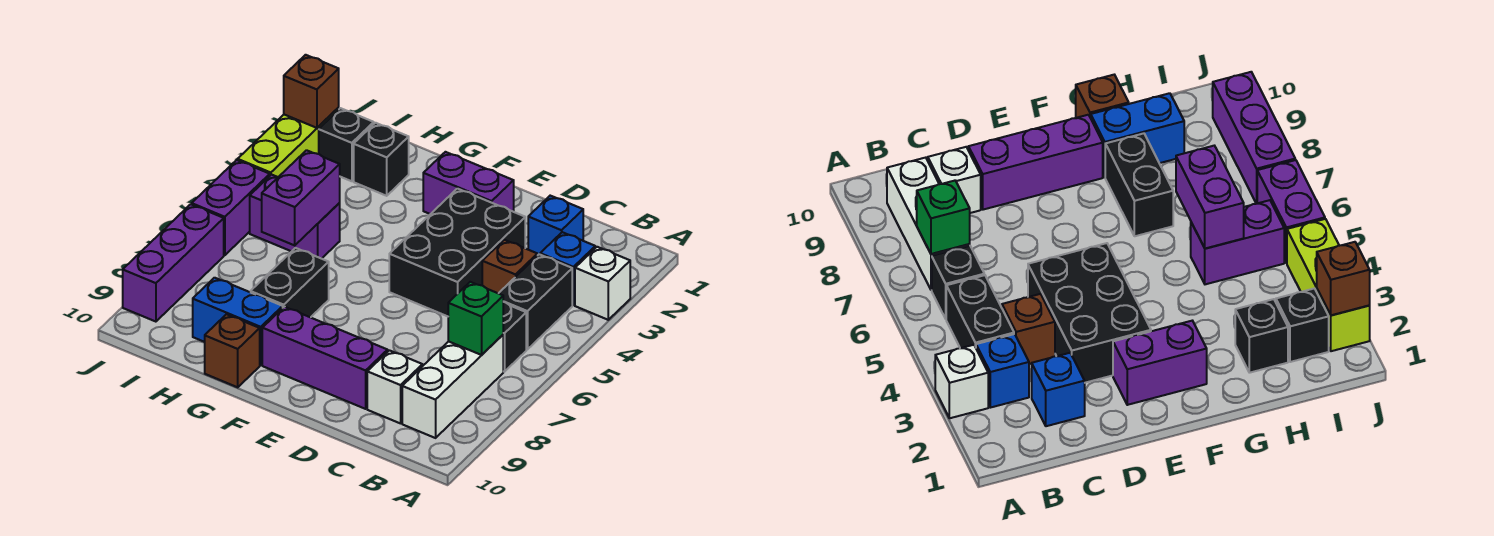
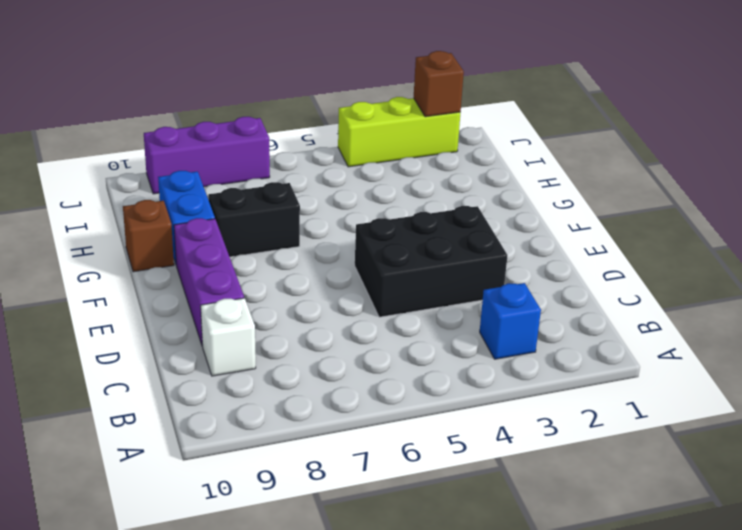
none -> white brick A3 level 1
none -> black brick B4:B5 level 1
none -> black brick B6 level 1

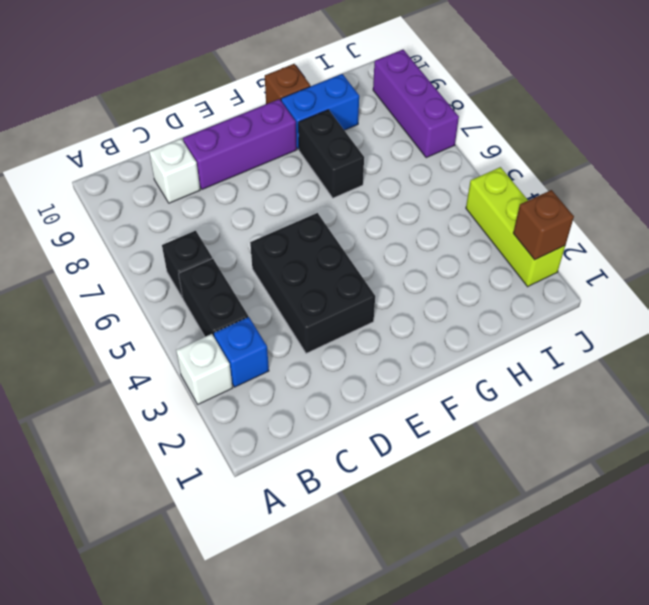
none -> white brick B7:B9 level 1
none -> blue brick C2 level 1
none -> brown brick C4 level 1

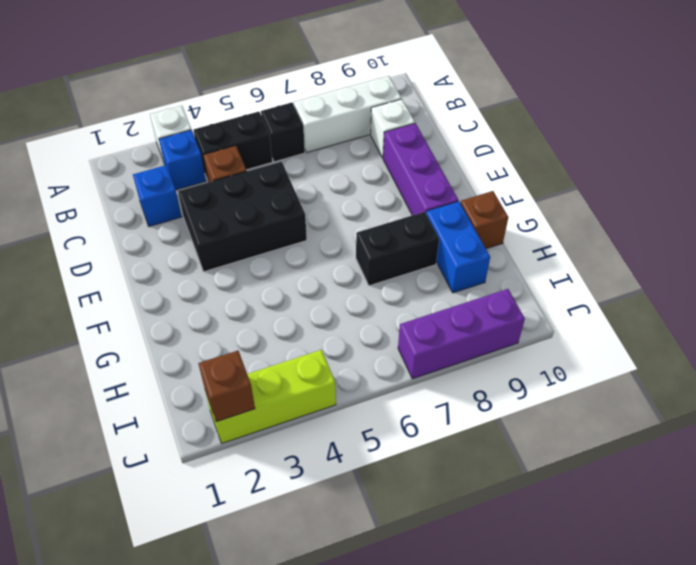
none -> purple brick E2:F2 level 1
none -> black brick H2 level 1
none -> purple brick H5:I5 level 1

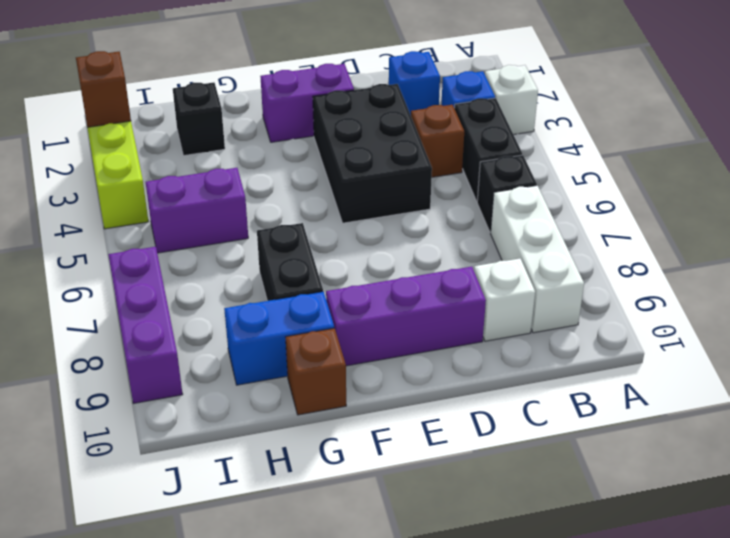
none -> black brick I2 level 1
none -> purple brick J5:J6 level 1
none -> green brick B7 level 2

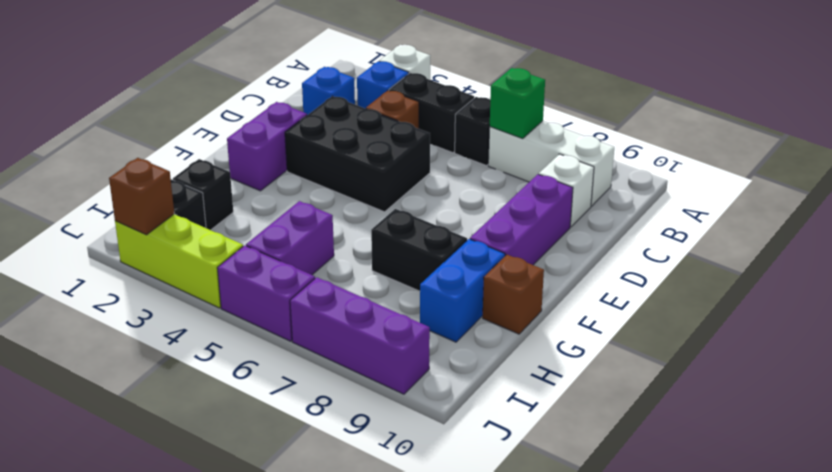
none -> purple brick H5:H6 level 2

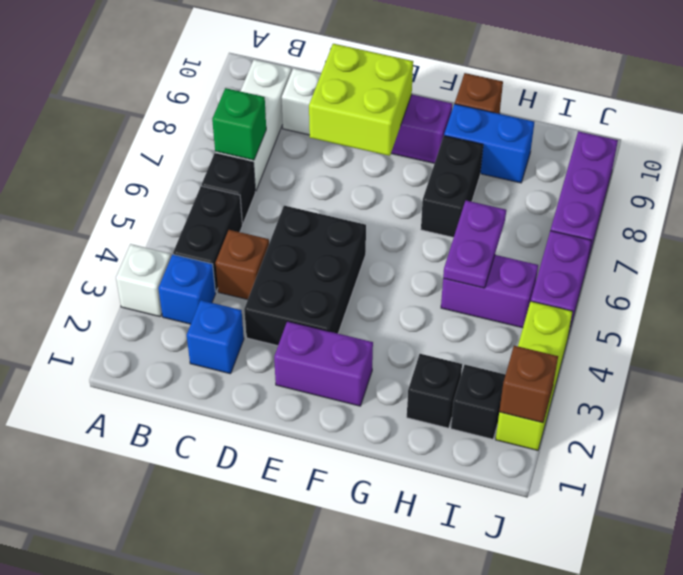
lime brick D8:E9 level 2 -> none
purple plate H5:H6 level 2 -> purple brick H5:H6 level 2

